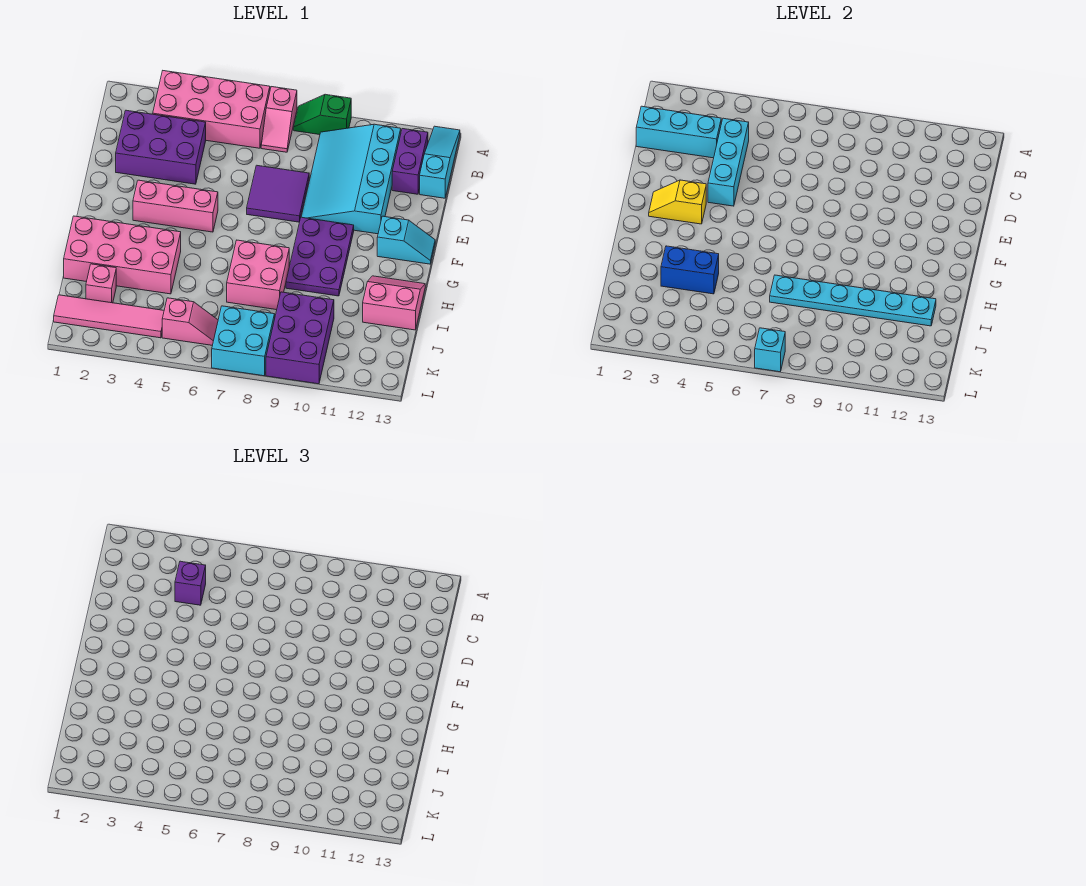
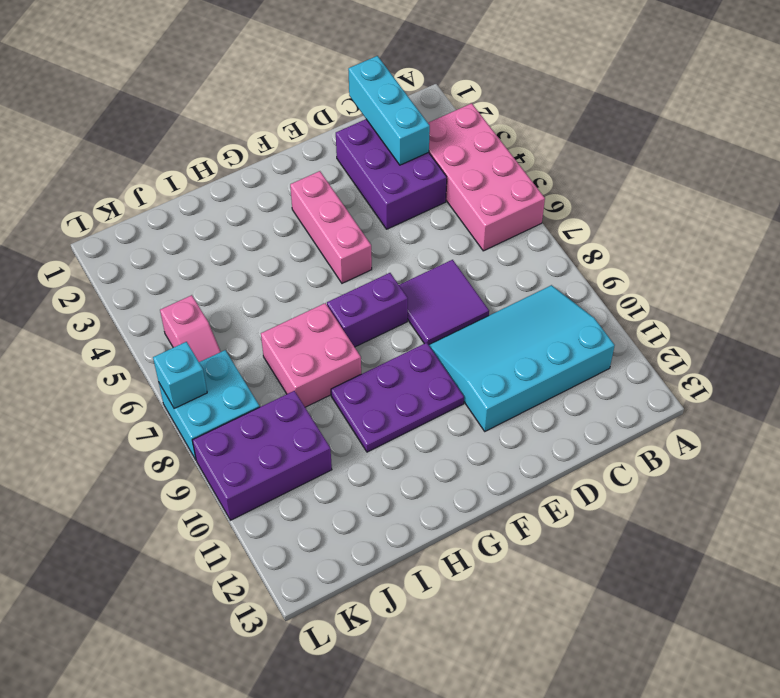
purple brick F7:G7 level 1 -> purple brick B12:C12 level 1
none -> pink slope A7:B7 level 1 top A
none -> green slope A8:A9 level 1 top 9
none -> cyan slope A13:C13 level 1 top C

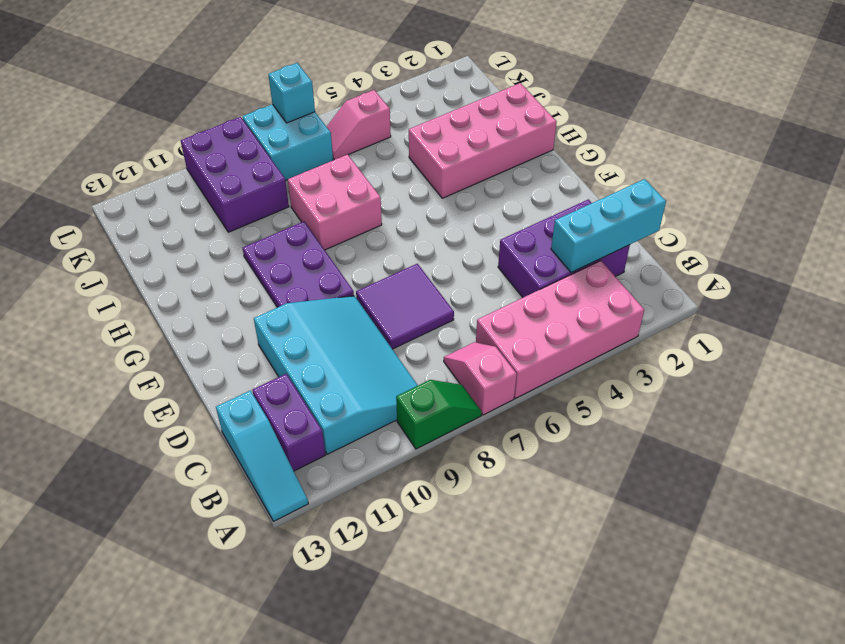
none -> pink brick F3:F5 level 1
none -> cyan slope F12:F13 level 1 top 12
none -> pink slope H12:I13 level 1 top I

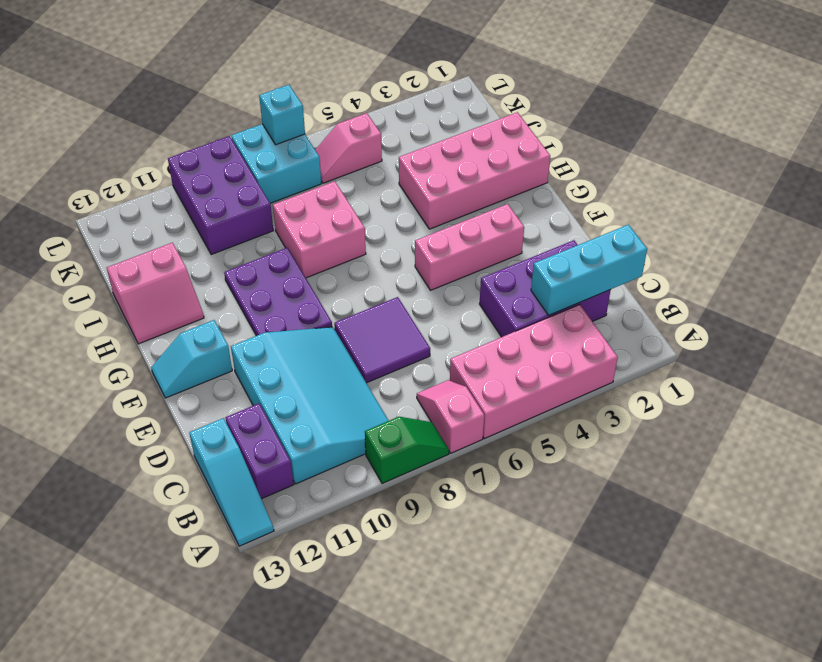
none -> pink brick J2 level 1
none -> pink tile K1:K4 level 1
none -> cyan brick C4:E4 level 2

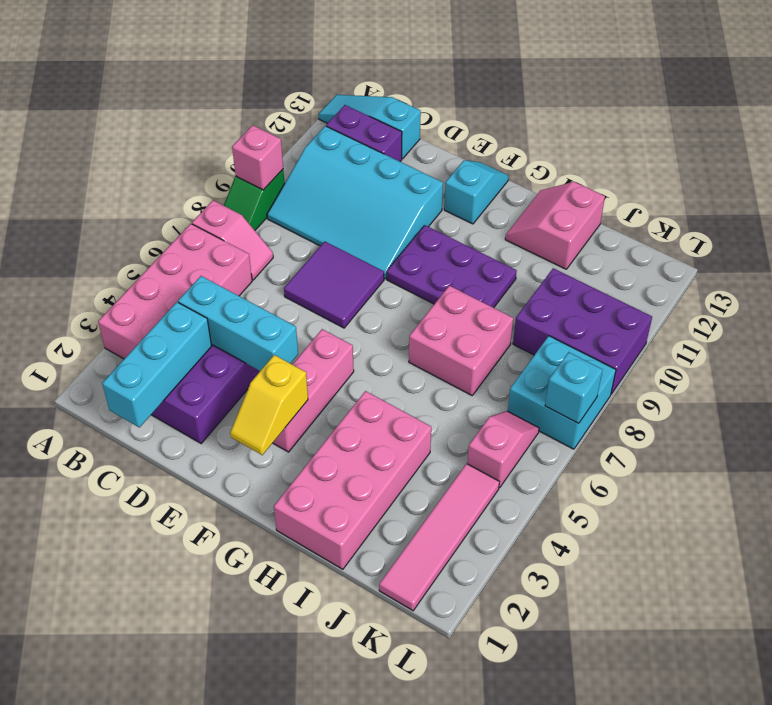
pink brick A9 level 2 -> pink brick J2 level 1
none -> blue brick I3:I4 level 2
none -> cyan plate I7:I12 level 2
none -> purple brick C4 level 3

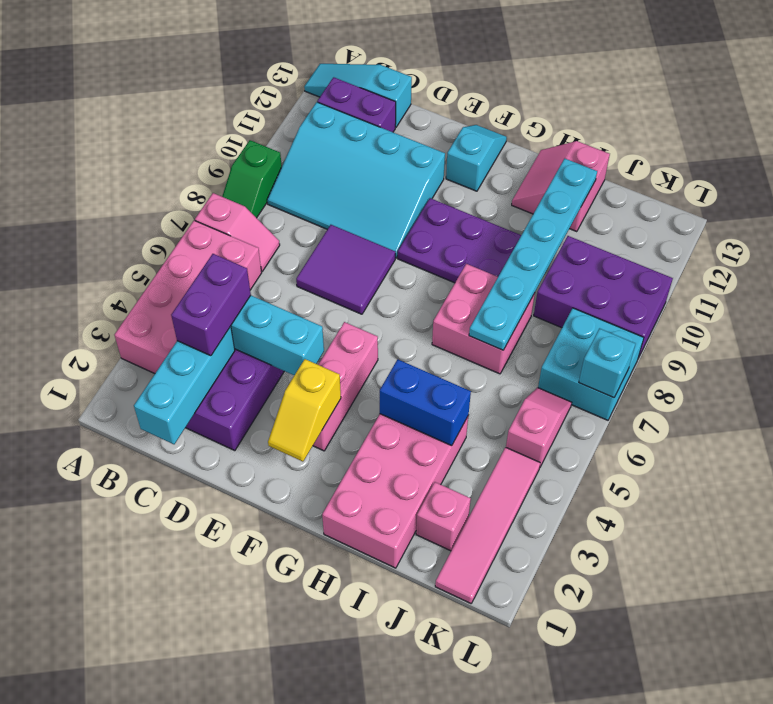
purple brick C3:C4 level 3 -> purple brick C4 level 3
blue brick H4:I4 level 2 -> blue brick I3:I4 level 2

